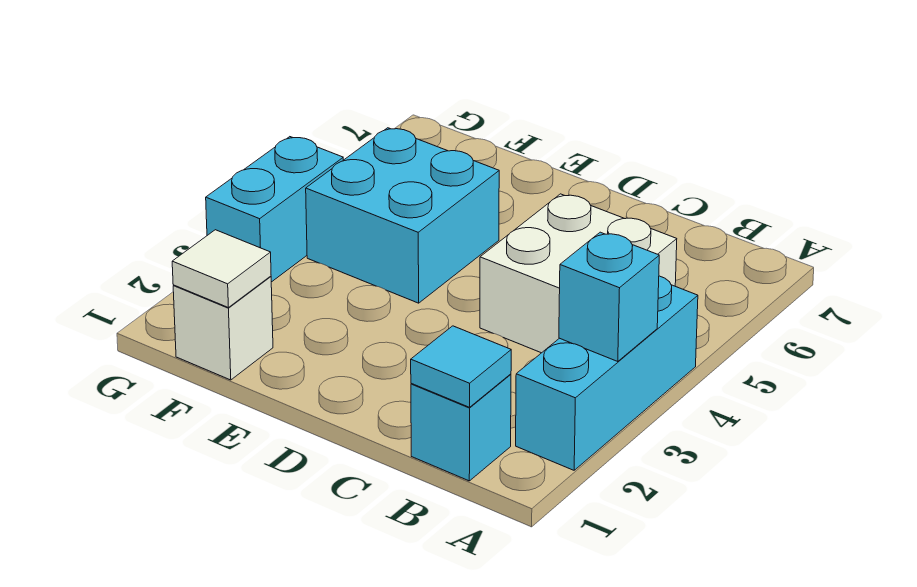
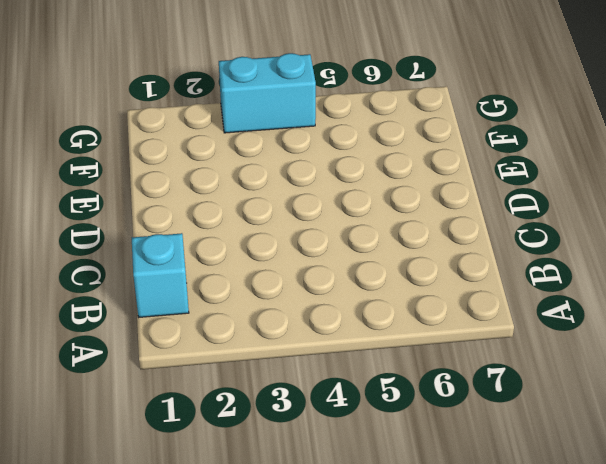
none -> cyan brick A2:A4 level 1
none -> white brick B4:C5 level 1

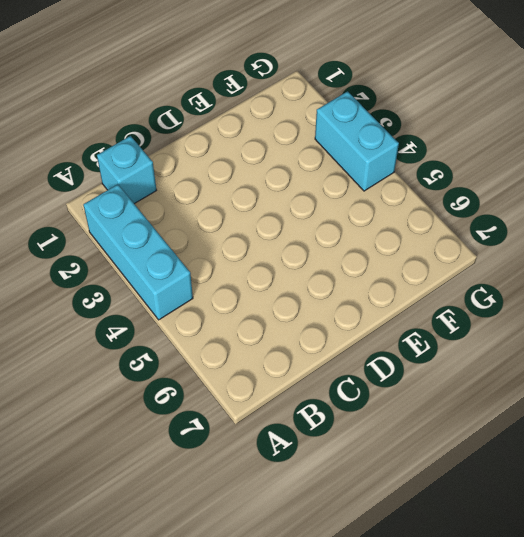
none -> white brick B4:C5 level 1
none -> cyan brick E4:F5 level 1

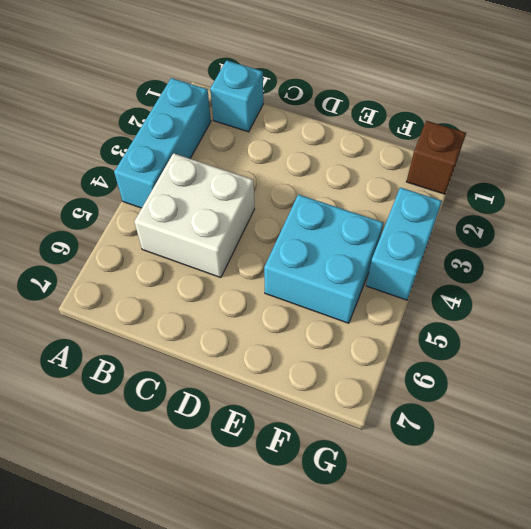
brown brick G1 level 1 -> none
none -> white brick F1 level 1
none -> cyan brick A3 level 2

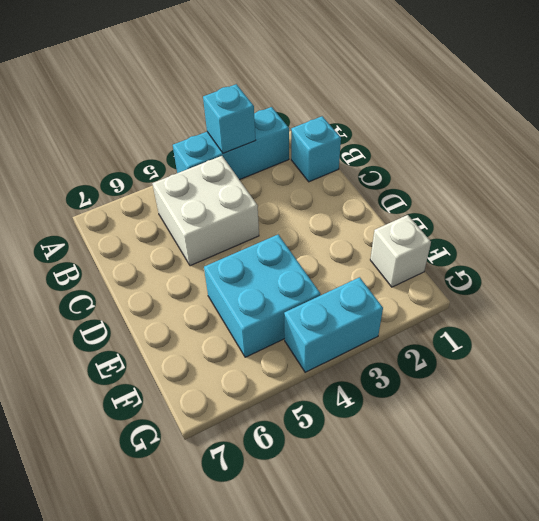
none -> cyan tile B1 level 2
none -> white tile F1 level 2

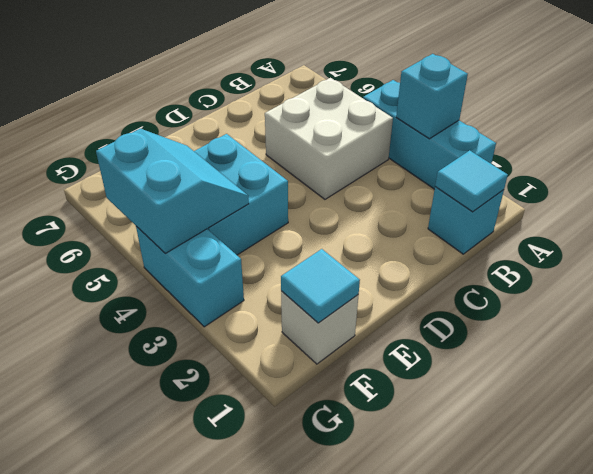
cyan tile F1 level 2 -> white tile F1 level 2
cyan slope F4:G5 level 2 top G -> none

